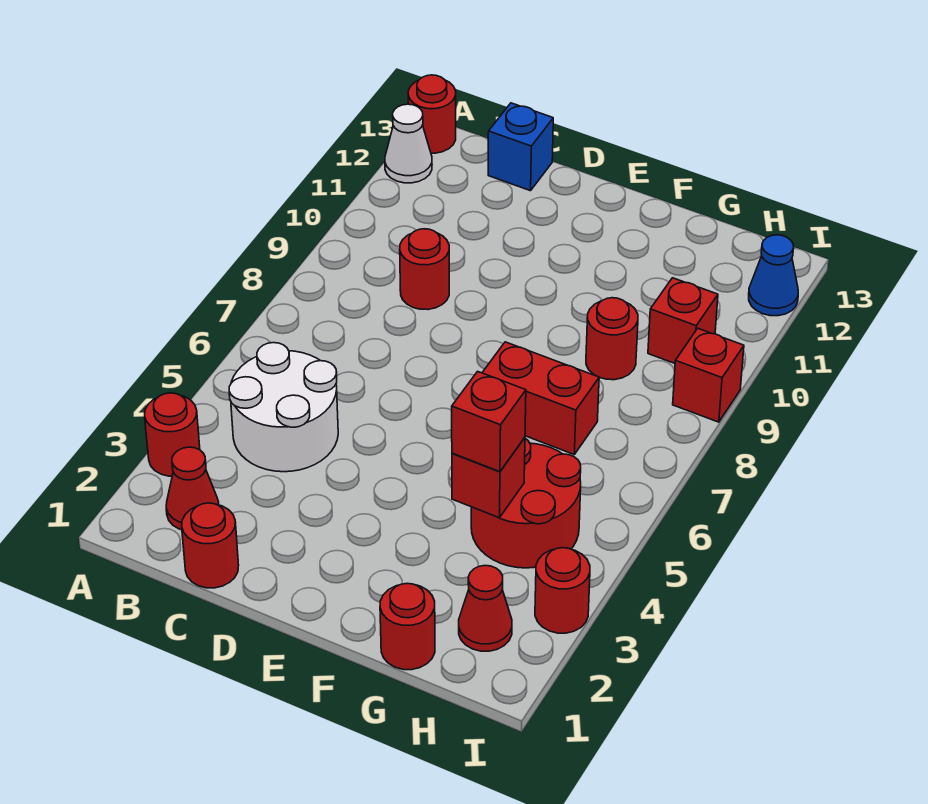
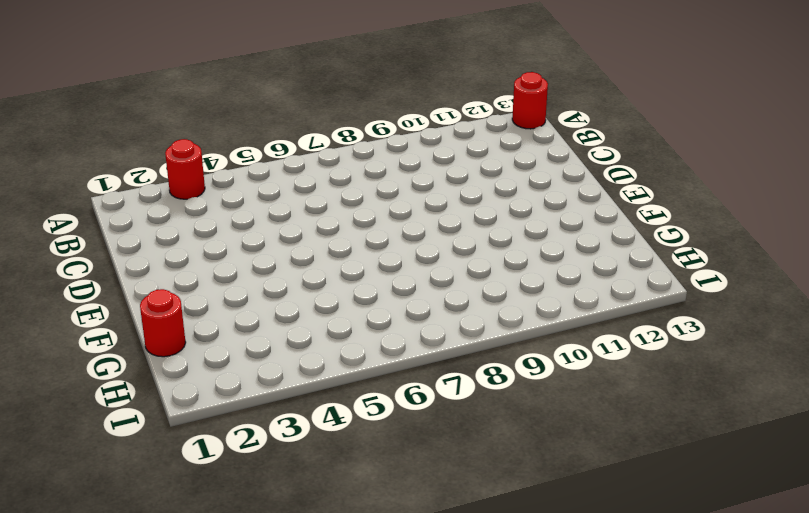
none -> white cone A12 level 1
none -> red cone B2 level 1
none -> white round brick B4:C5 level 1

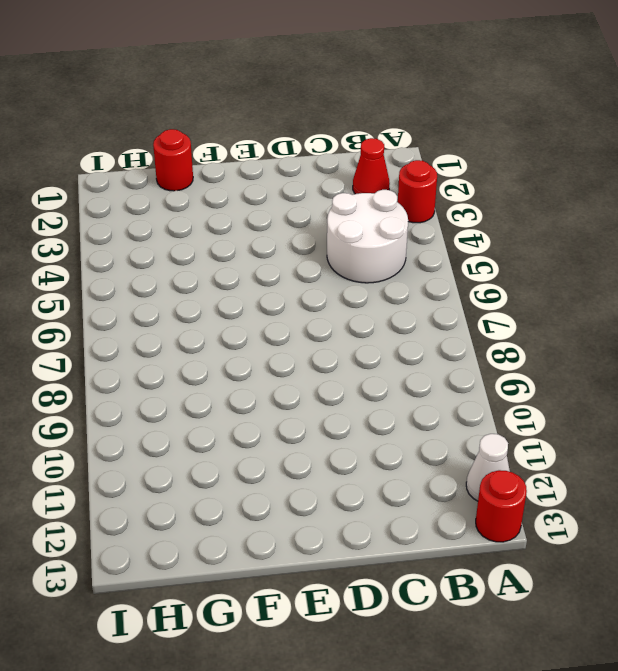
none -> red round brick C1 level 1
none -> red round brick C9 level 1
none -> blue brick C13 level 1

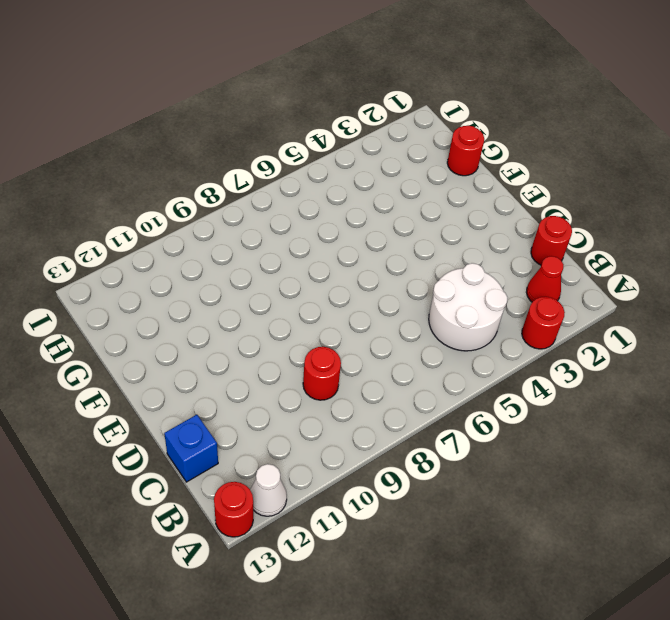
none -> red brick F7:G7 level 1
none -> red round brick G4:H5 level 1
none -> red round brick G9 level 1

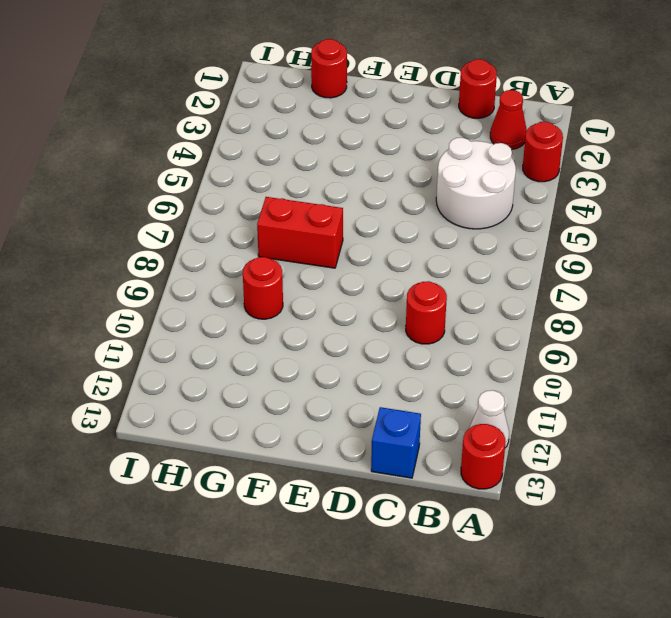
none -> red round brick G4:H5 level 1
none -> red cone H2 level 1
none -> red brick H10 level 1

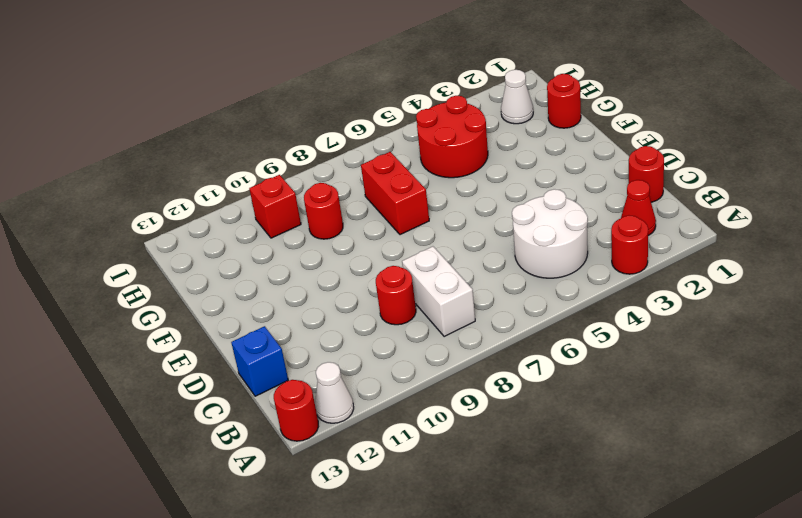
white brick B8:C8 level 1 -> none
white cone H2 level 1 -> red cone H2 level 1
none -> red round brick I3 level 1
none -> red brick I9 level 1
none -> blue cone I12 level 1

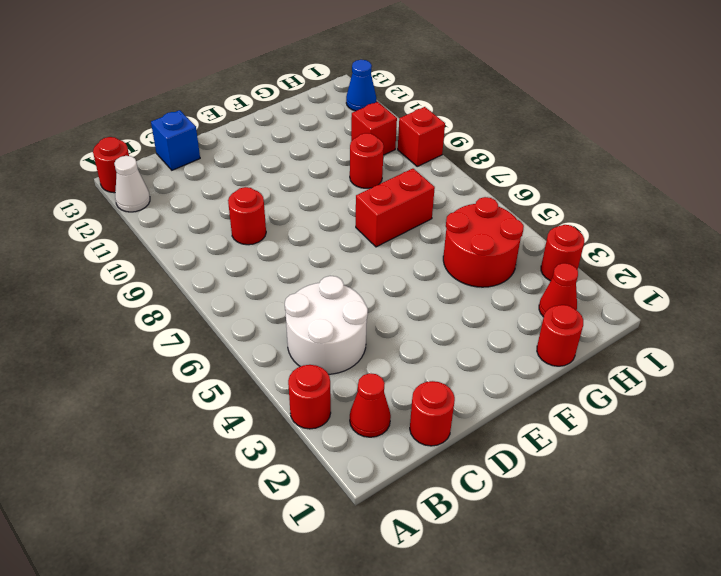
none -> red brick G4 level 2
none -> red brick G4 level 3

